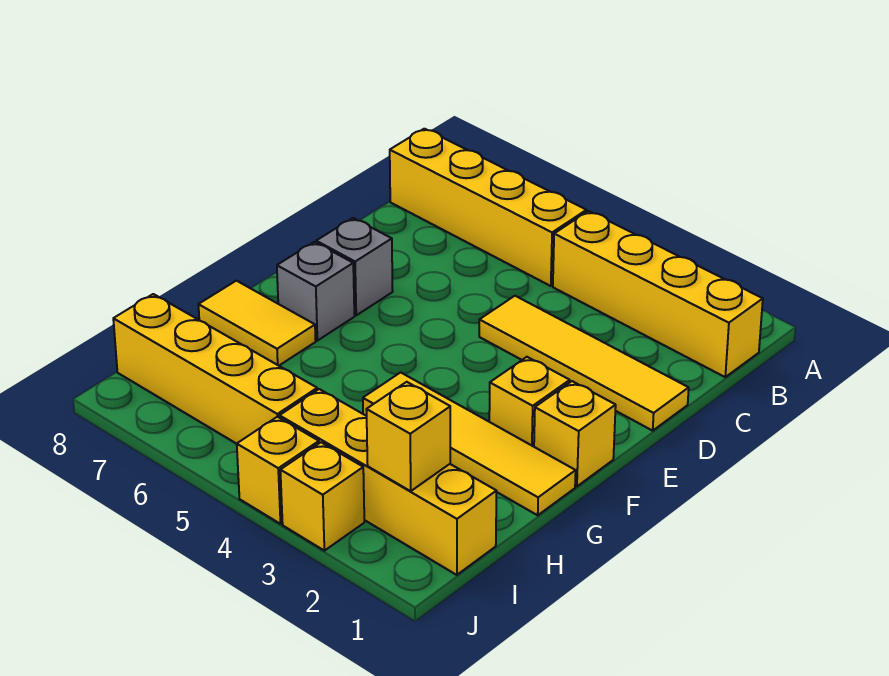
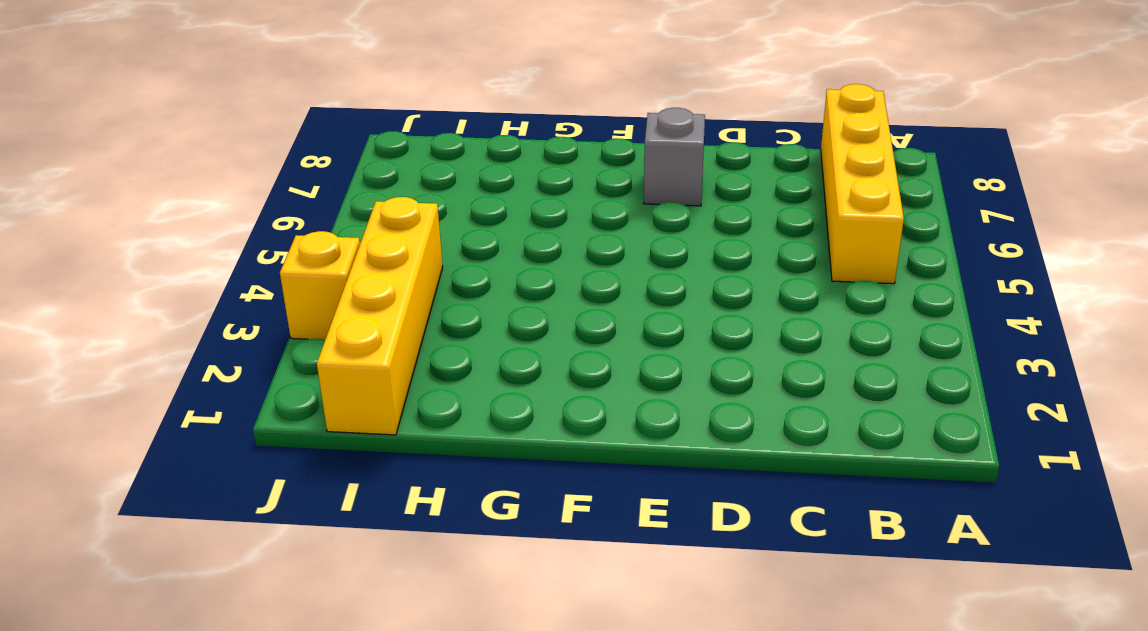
none -> yellow brick B1:B4 level 1
none -> yellow tile D1:D4 level 1
none -> yellow brick F1 level 1

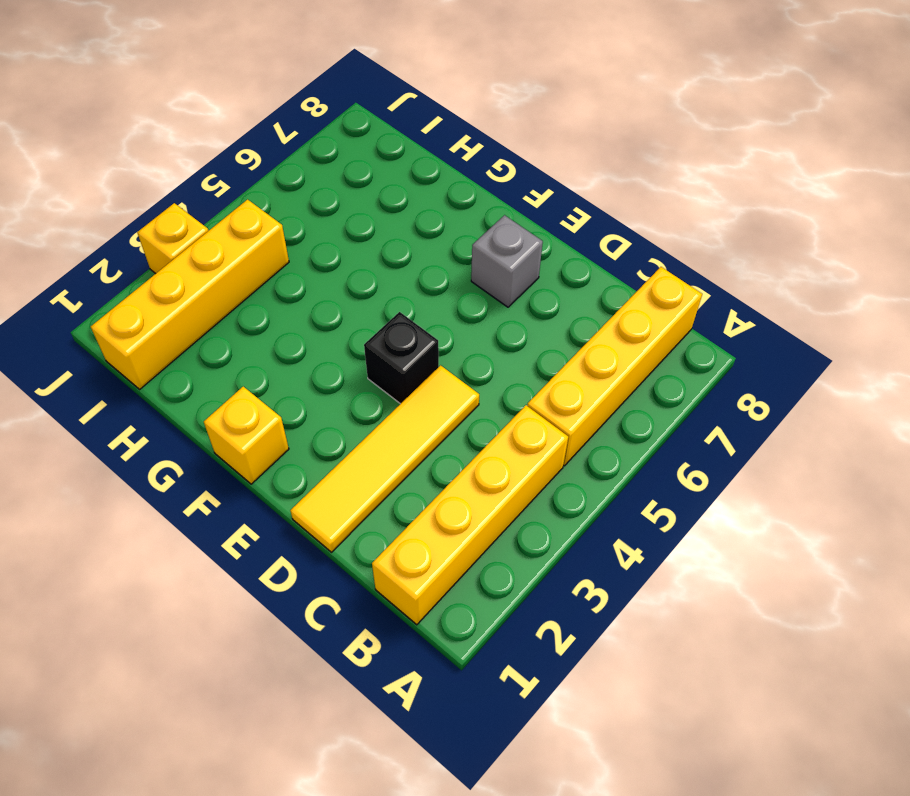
black brick E4 level 1 -> none
none -> yellow brick F2 level 1
none -> grey brick F7 level 1
none -> yellow tile G1:G4 level 1

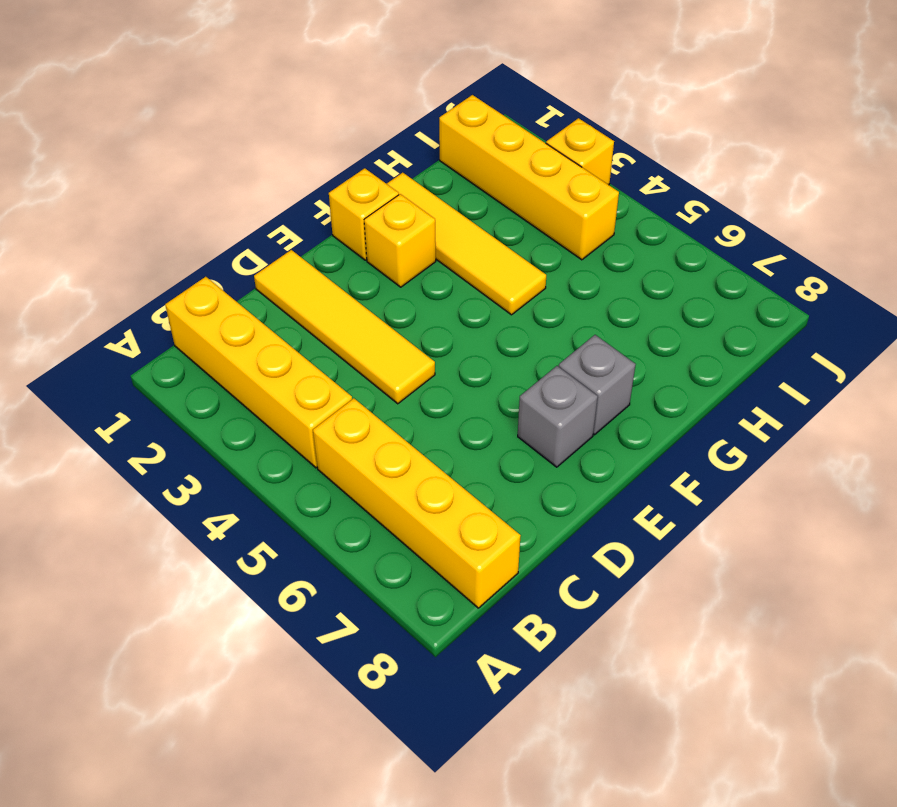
none -> yellow tile G7:G8 level 1
none -> yellow brick I5:I8 level 1
none -> yellow brick J4 level 1

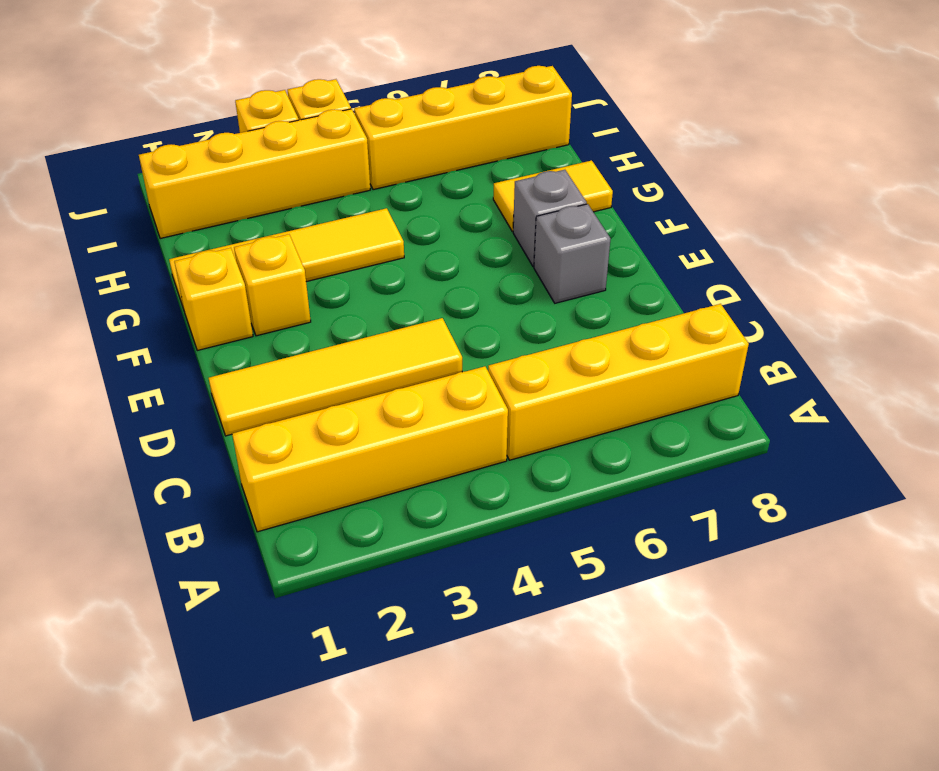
none -> yellow brick I2 level 2

